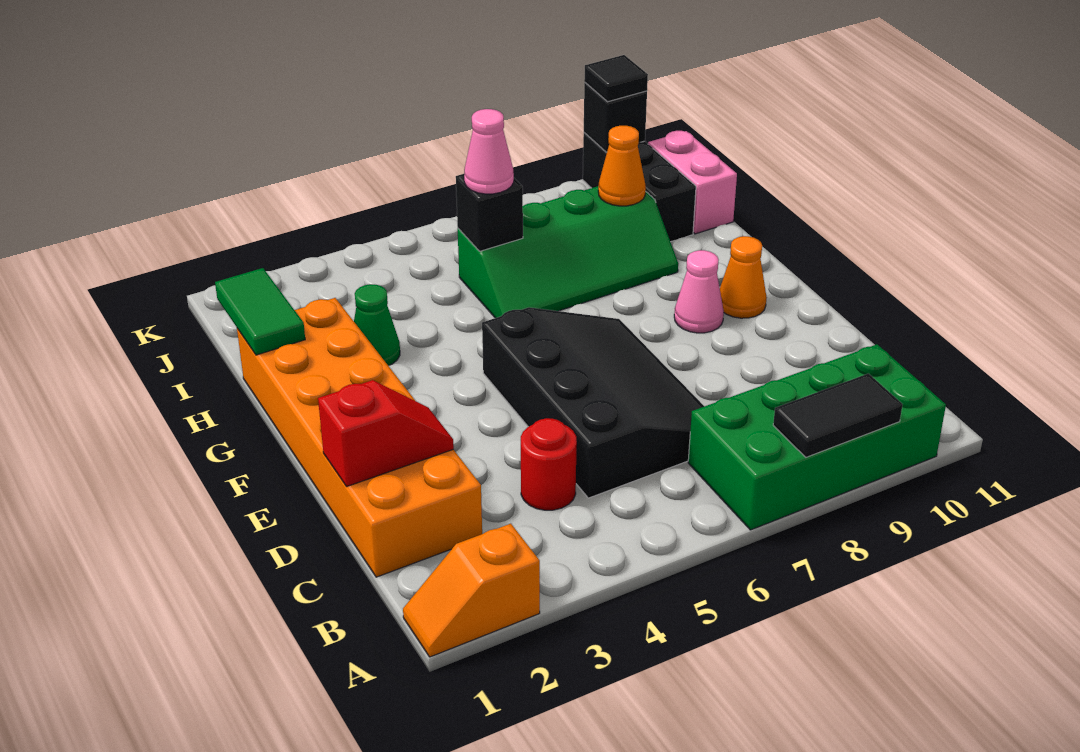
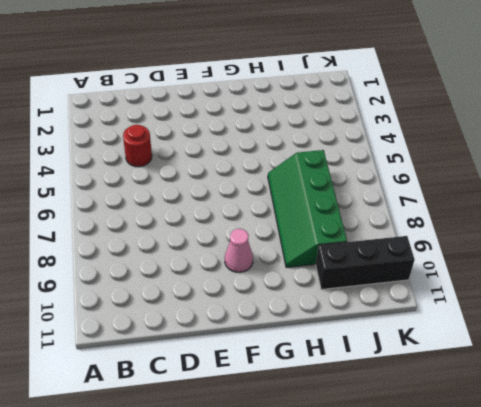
none -> orange slope A1:A2 level 1 top 2
none -> green brick A7:B10 level 1
none -> orange brick C1:H2 level 1

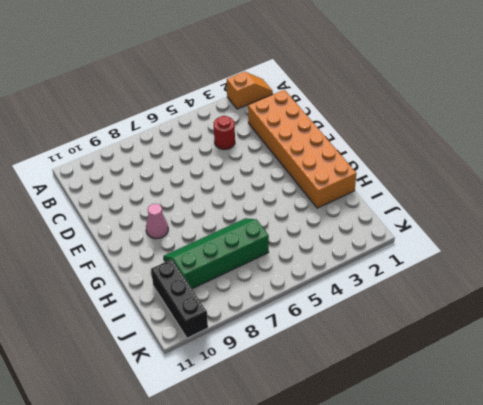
none -> green brick A7:B10 level 1
none -> black slope C5:F7 level 1 top 5
none -> orange cone F10 level 1

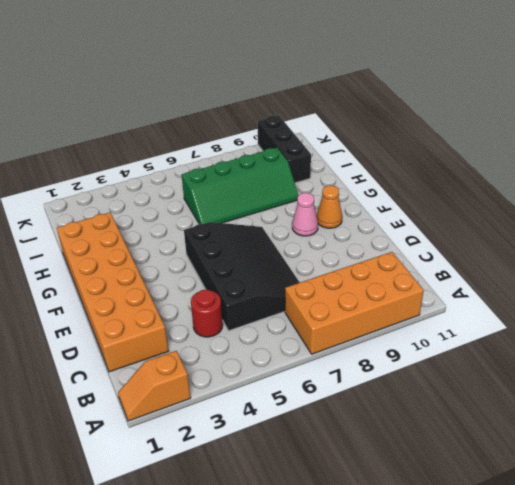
orange brick A7:B10 level 1 -> green brick A7:B10 level 1
none -> green cone H3 level 1
none -> pink brick I11:J11 level 1
none -> black tile A8:A9 level 2

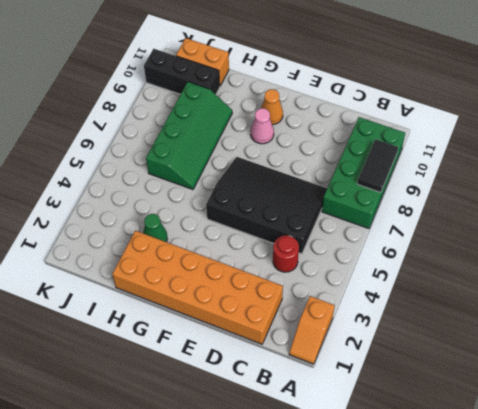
orange brick I11:J11 level 1 -> pink brick I11:J11 level 1
none -> red slope D1:D2 level 2 top 1
none -> green tile H1:I1 level 2
none -> black brick I6 level 2

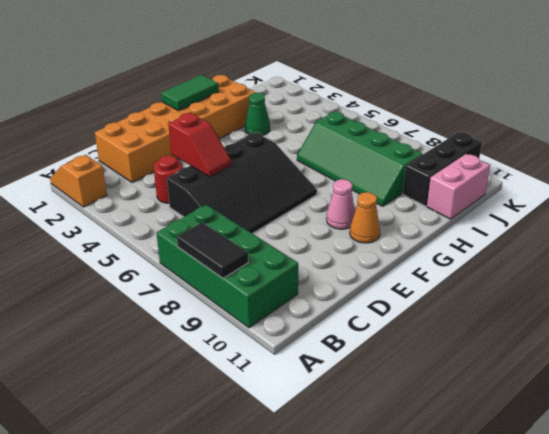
red slope D4:D5 level 2 top 4 -> red slope D1:D2 level 2 top 1
green tile F1:G1 level 2 -> green tile H1:I1 level 2
none -> black brick I6 level 2
none -> orange cone I9 level 2
none -> black brick K10 level 2

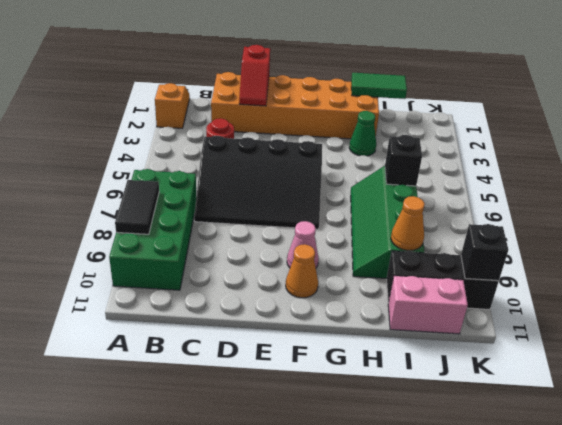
none -> pink cone I6 level 3
none -> black tile K10 level 3

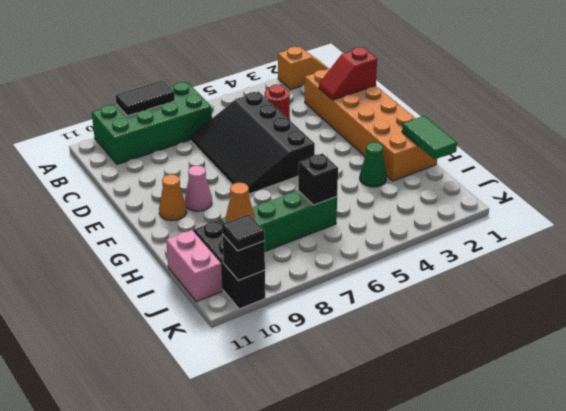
none -> pink cone I6 level 3

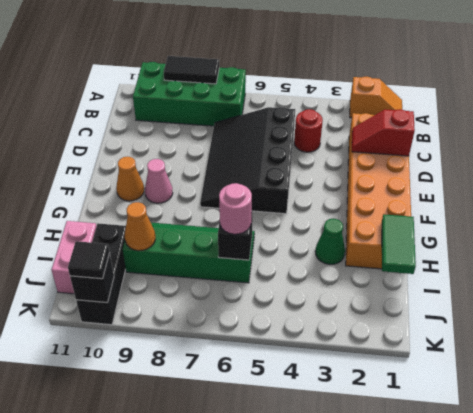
pink round brick I6 level 3 -> pink cone I6 level 3

